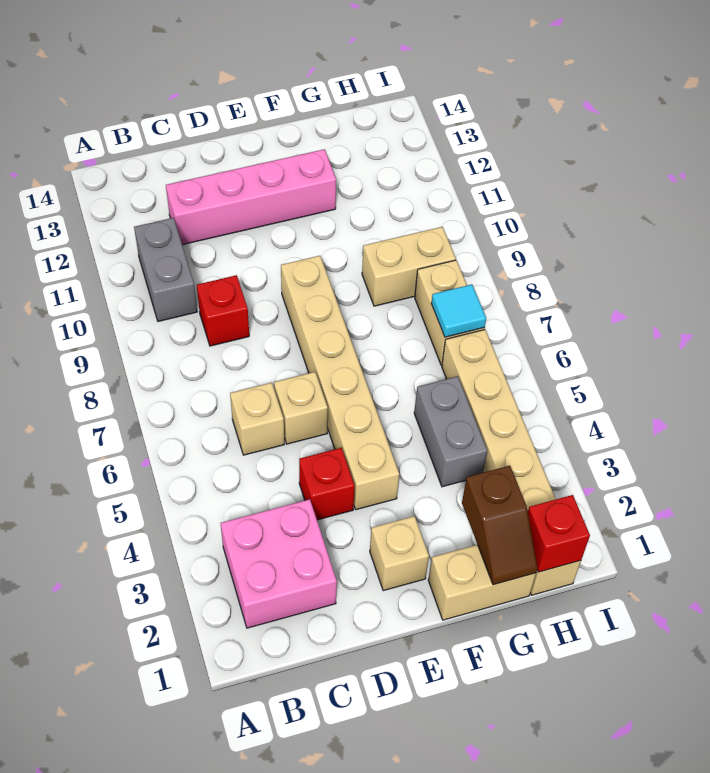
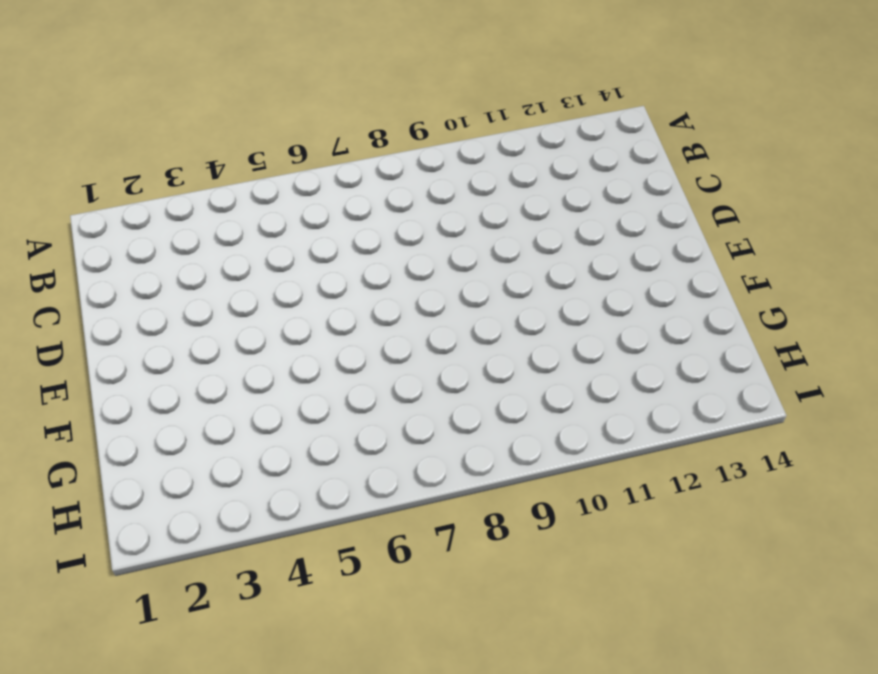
none -> pink brick B2:C3 level 1
none -> grey brick B10:B11 level 1
none -> tan brick C6 level 1

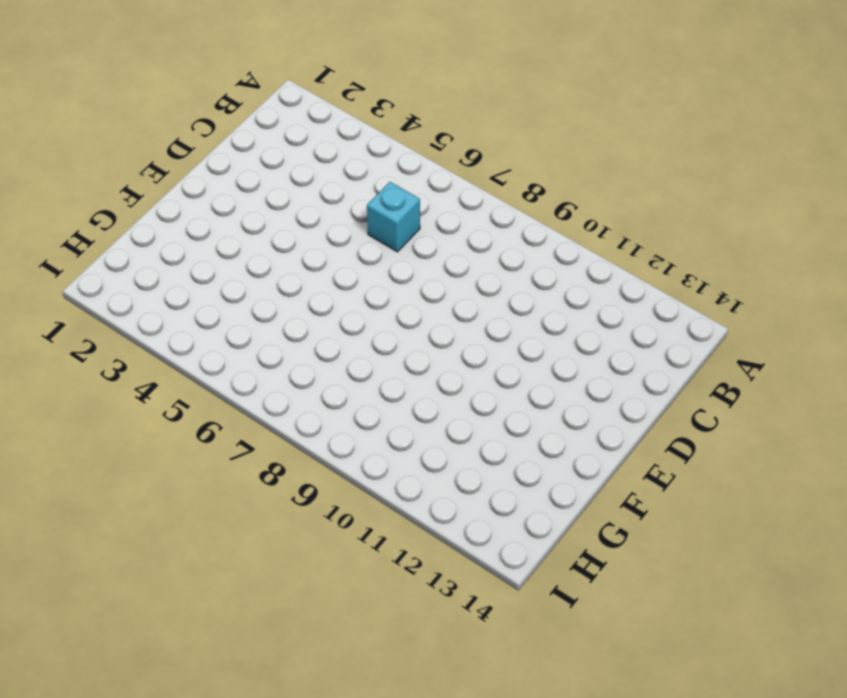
cyan brick C6 level 1 -> tan brick C6 level 1
none -> pink brick B2:C3 level 1
none -> grey brick B10:B11 level 1
none -> red brick C9 level 1

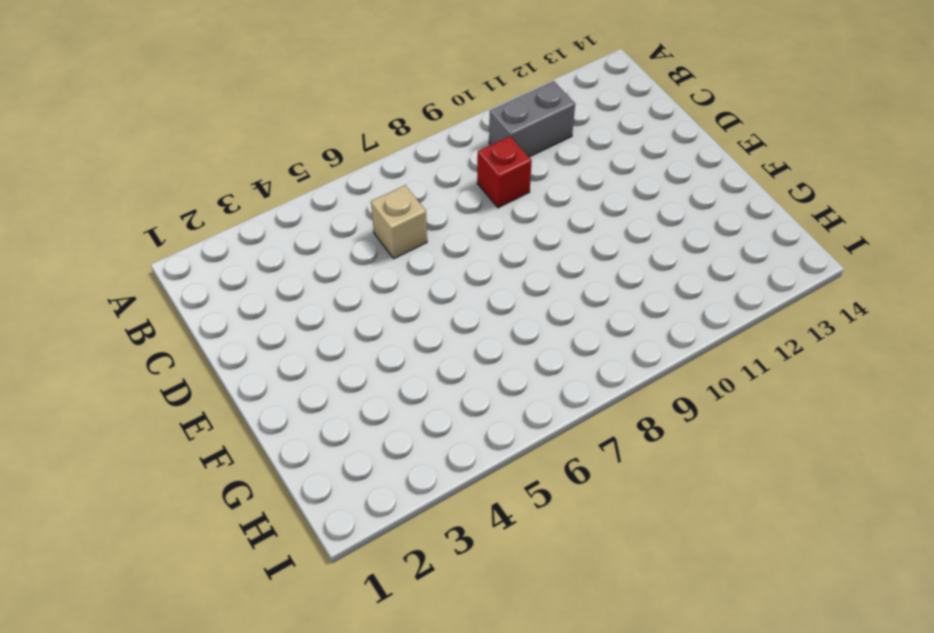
none -> pink brick B2:C3 level 1
none -> pink brick C12:F12 level 1
none -> red brick D4 level 1

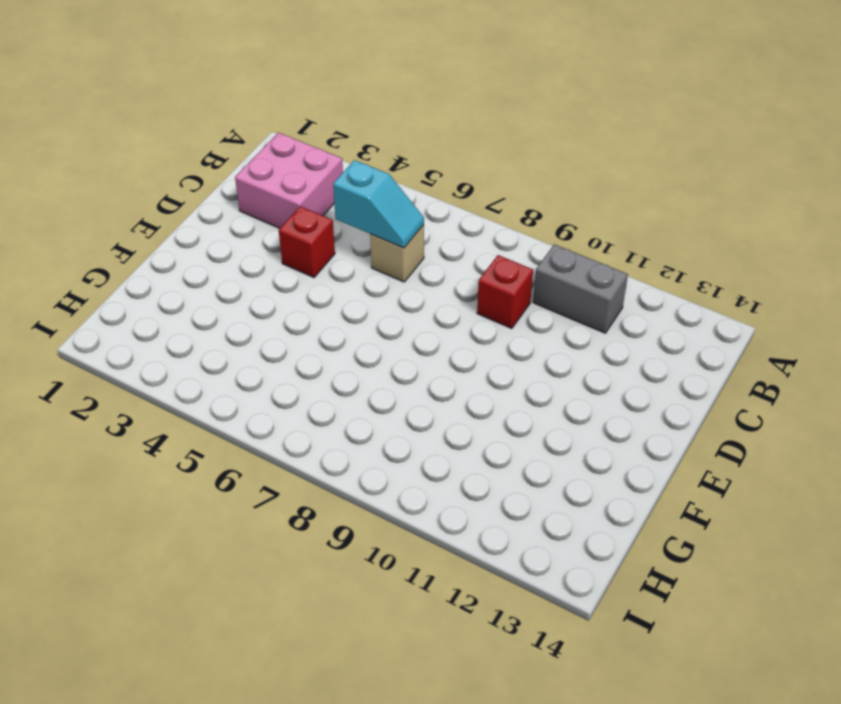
cyan slope C5:C6 level 2 top 5 -> none
none -> pink brick C12:F12 level 1
none -> tan brick D6 level 1
none -> tan brick E2 level 1

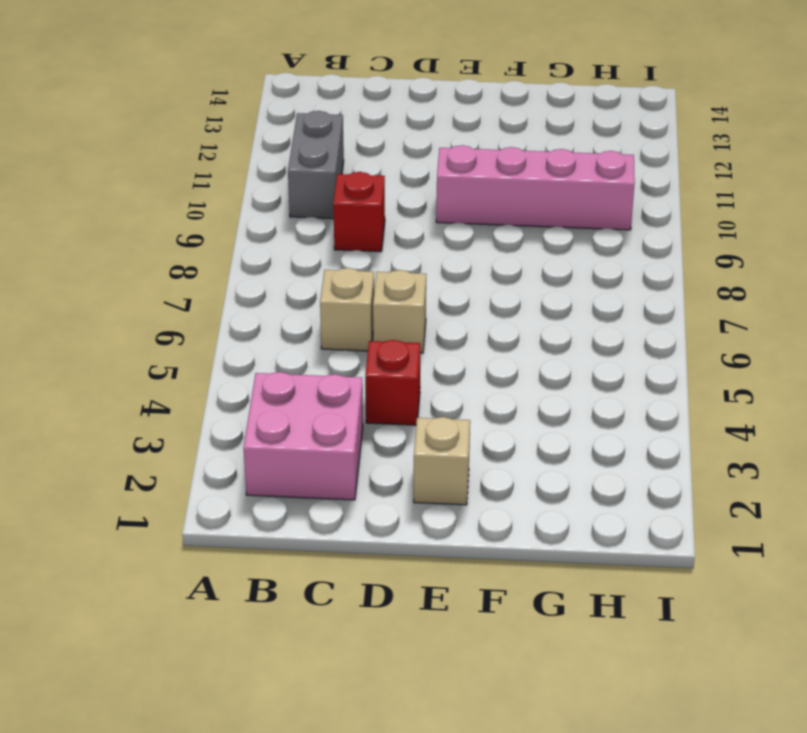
pink brick E10:H10 level 1 -> pink brick C12:F12 level 1
none -> tan brick E4:E9 level 1
none -> tan brick F1:G1 level 1
none -> grey brick G4:G5 level 1

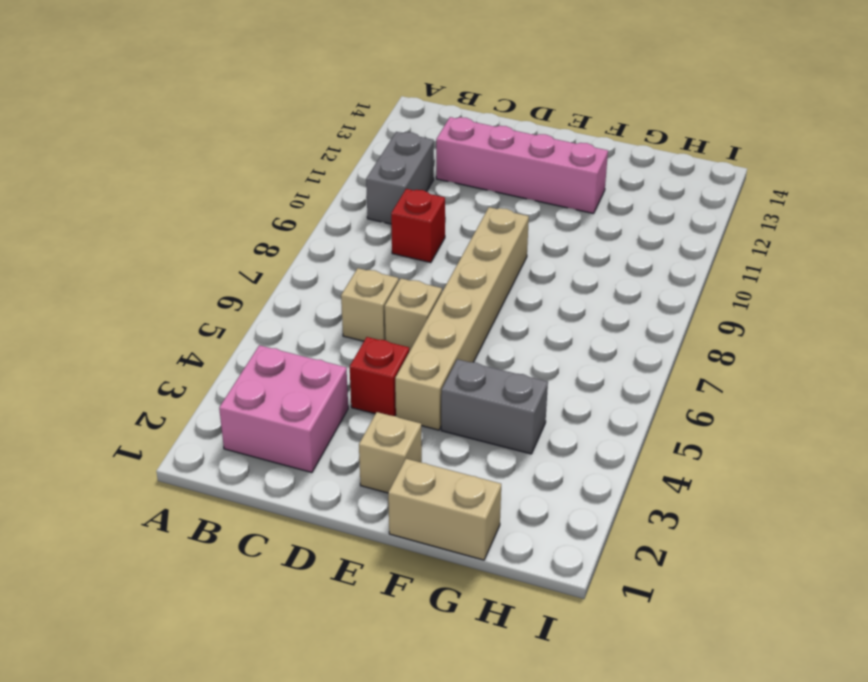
grey brick F4:G4 level 1 -> grey brick G4:G5 level 1
none -> tan brick G9:H9 level 1
none -> tan brick H1:H6 level 1
none -> tan brick H7:H8 level 1

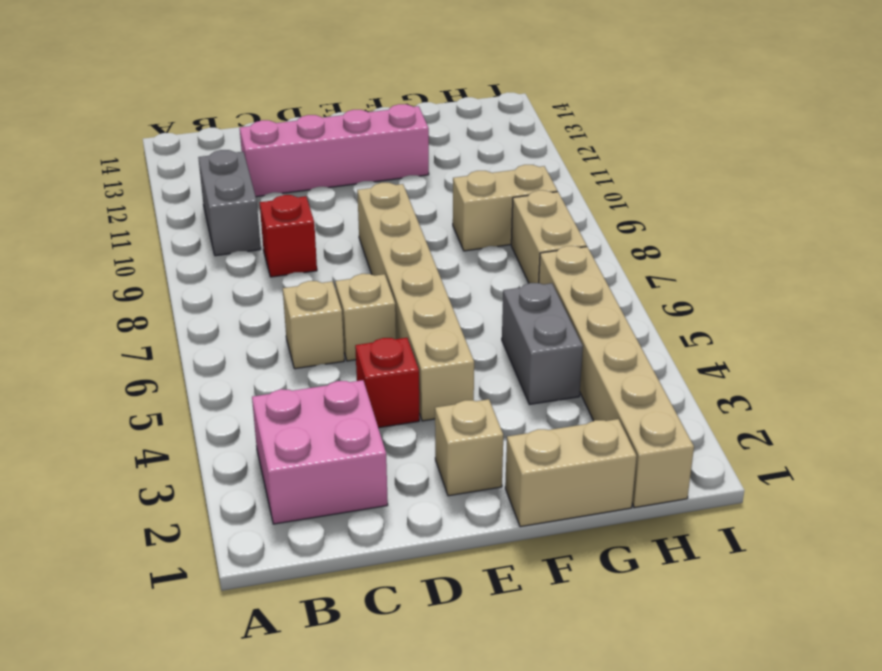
none -> brown slope G1:G2 level 2 top 2
none -> red brick H1 level 2
none -> cyan tile H7 level 2

